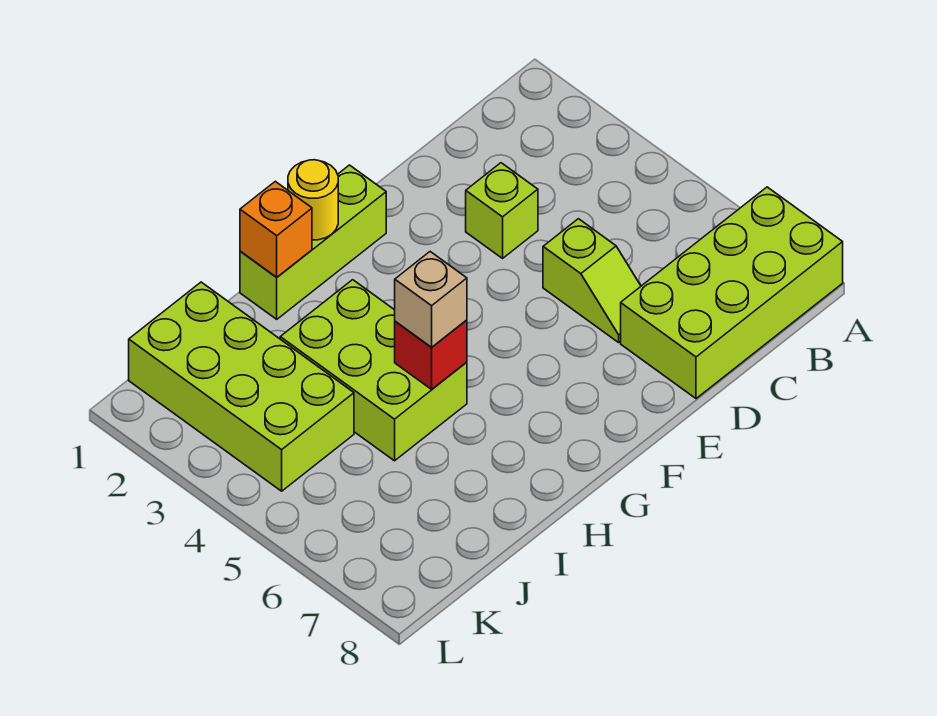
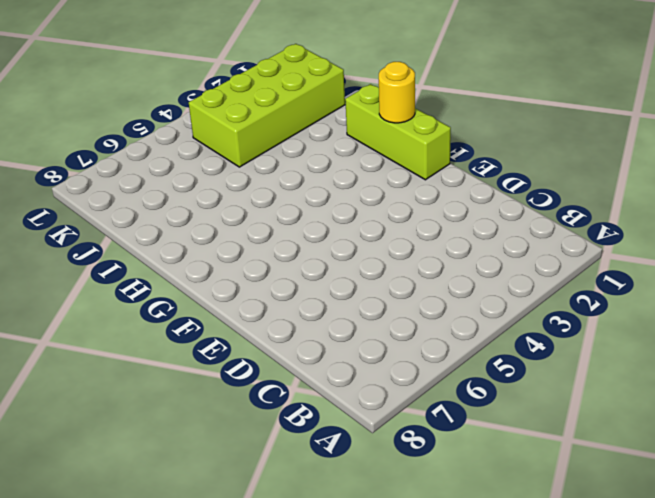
none -> lime brick A7:D8 level 1
none -> lime brick D3 level 1

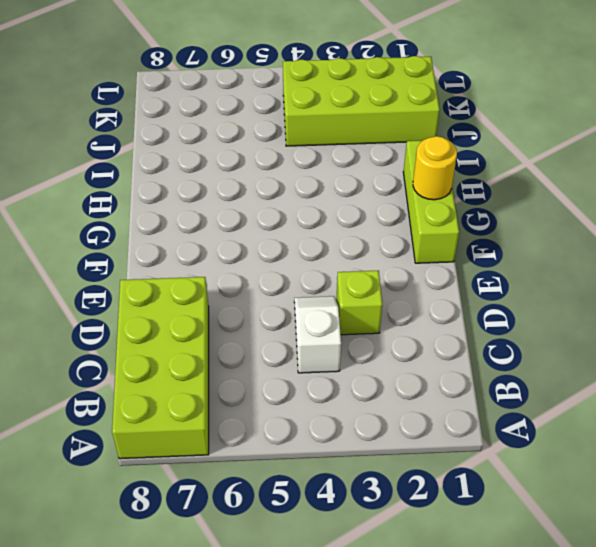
white slope C4:D4 level 1 top C -> none
none -> lime slope D5:D6 level 1 top 5
none -> lime brick H3:I5 level 1

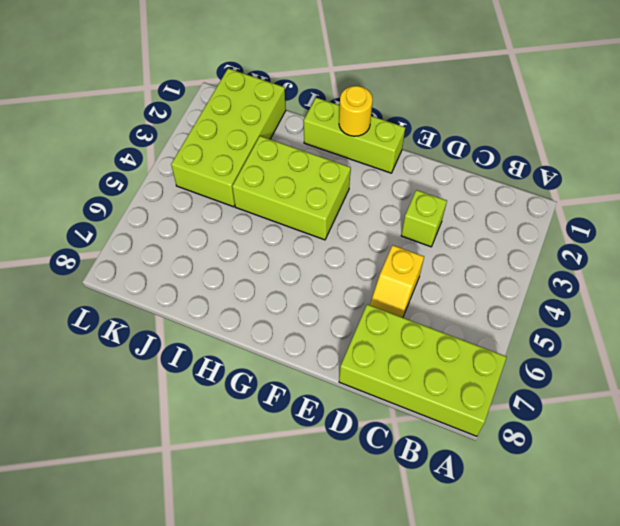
yellow slope D5:D6 level 1 top 5 -> lime slope D5:D6 level 1 top 5
lime brick G3:I4 level 1 -> lime brick H3:I5 level 1
none -> orange brick H1 level 2
none -> red brick H5 level 2

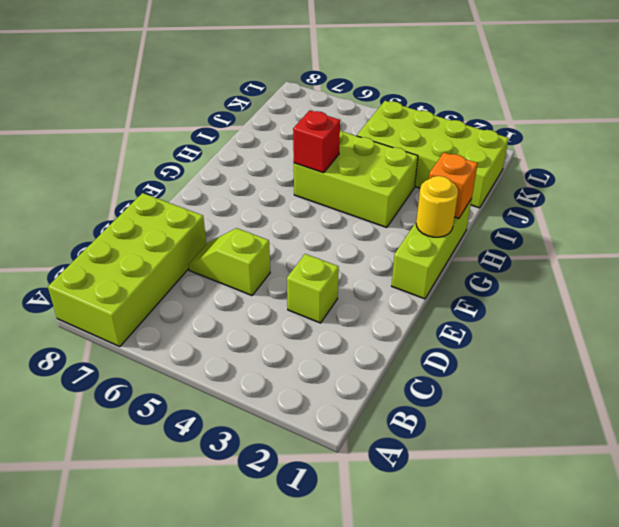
none -> tan brick H5 level 3

